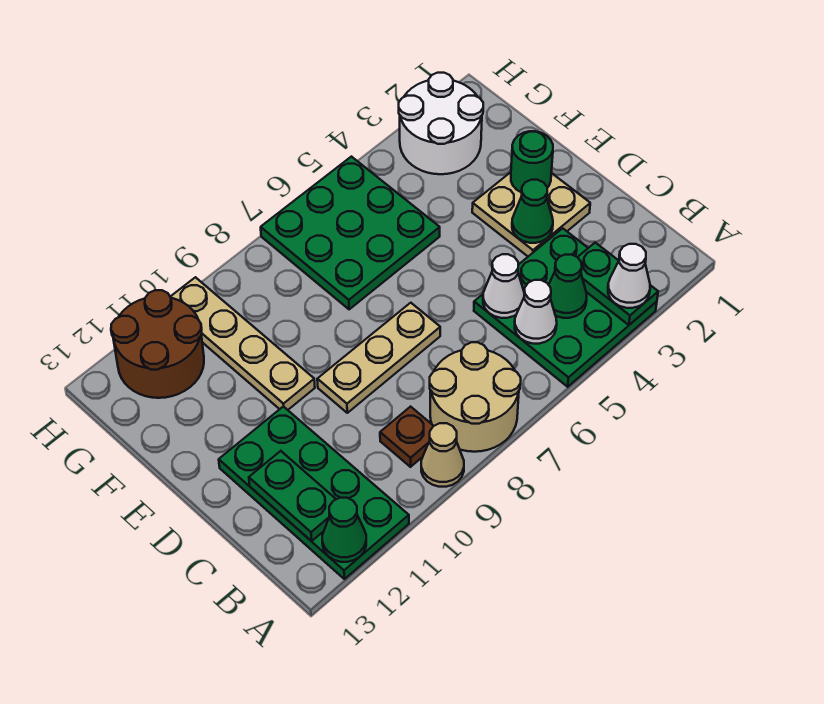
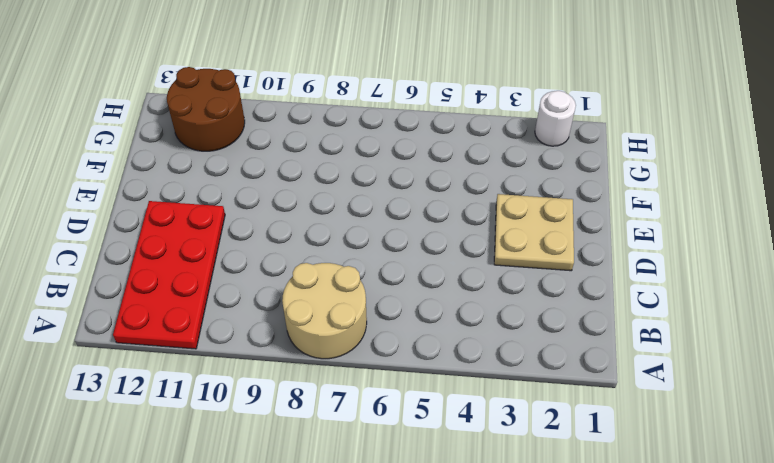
red plate A11:D12 level 1 -> green plate A11:D12 level 1
white round brick H2 level 1 -> white round brick G2:H3 level 1
none -> green plate A3:C5 level 1
none -> tan cone A9 level 1
none -> brown plate B9 level 1

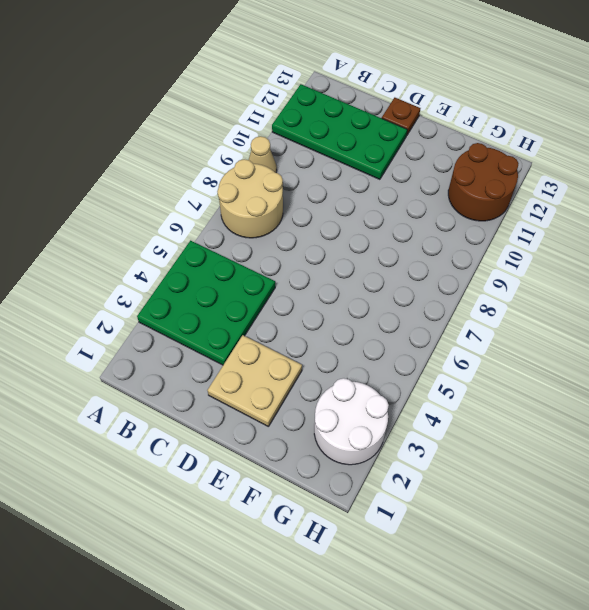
brown plate D13 level 1 -> brown plate B9 level 1
none -> tan plate D7:D9 level 1
none -> tan plate E10:H10 level 1
none -> green plate F5:H7 level 1

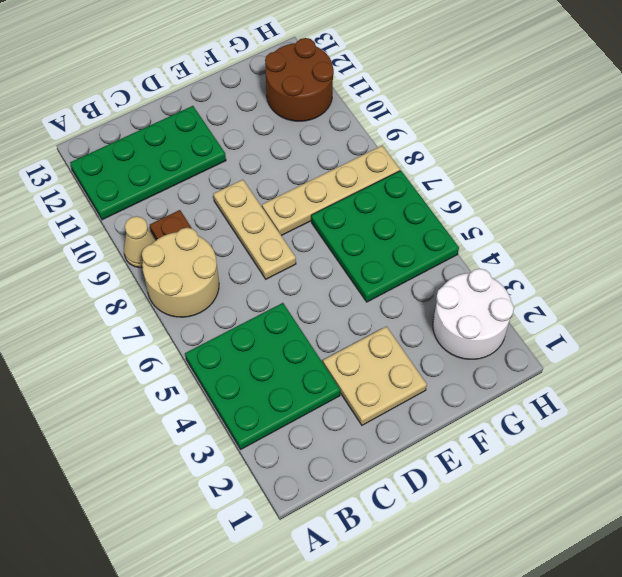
tan plate E8:H8 level 1 -> tan plate E10:H10 level 1
none -> green plate A3:B3 level 2
none -> green cone A12 level 2
none -> green cone B4 level 2

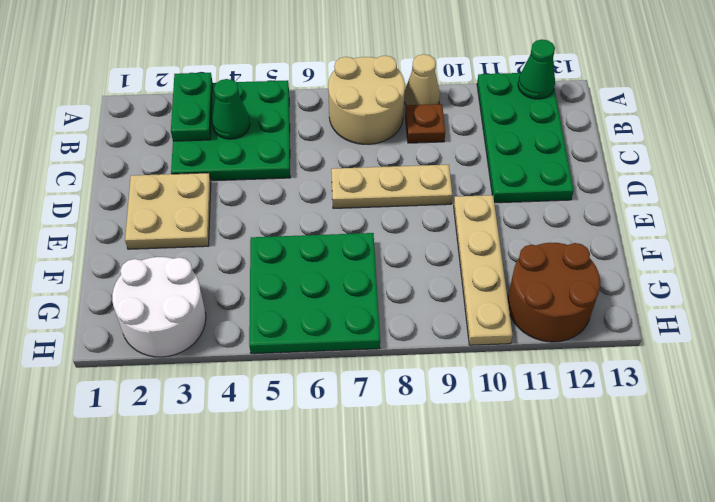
none -> white cone B5 level 2
none -> green plate B12:C12 level 2
none -> white cone C5 level 2

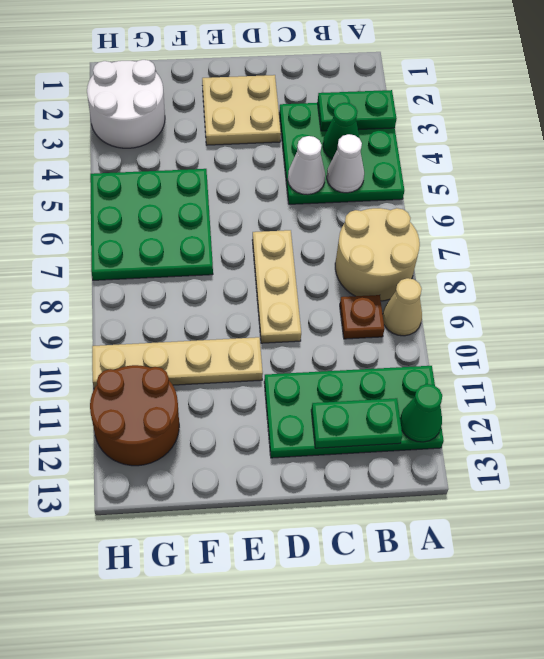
none -> green cone D3 level 2
none -> green round brick E2 level 2
none -> white cone A3 level 3

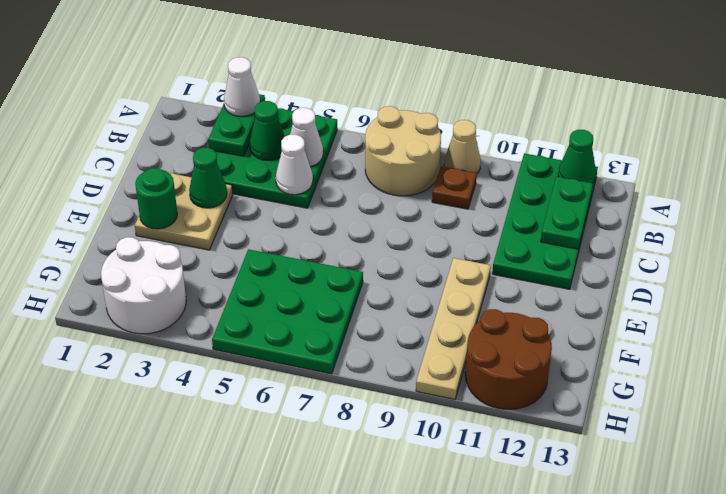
none -> tan plate D7:D9 level 1

